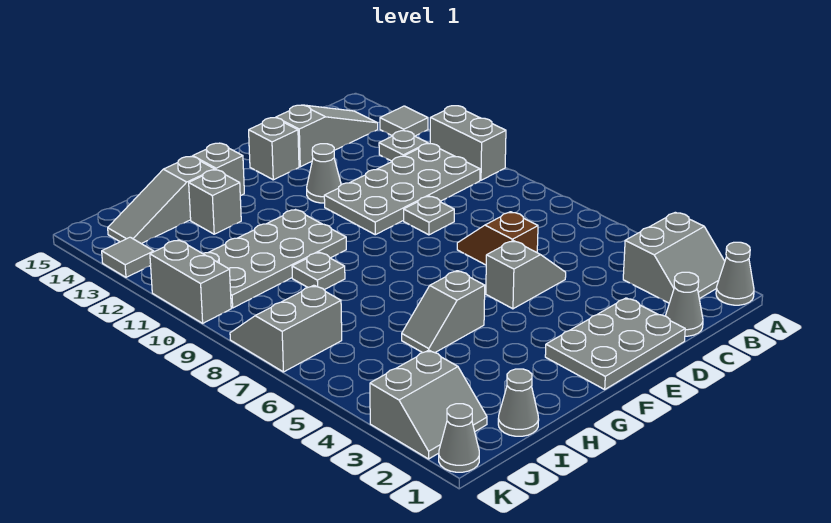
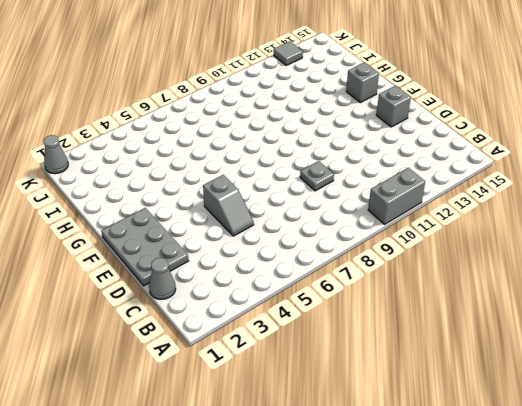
none -> grey cone A1 level 1
none -> grey slope A2:B3 level 1 top 3
none -> grey tile A13 level 1

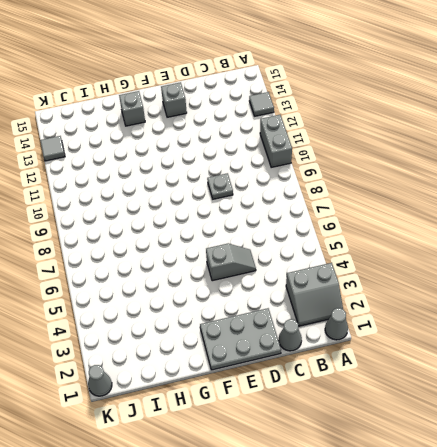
none -> grey plate B10:E11 level 1
none -> grey plate B12 level 1
none -> grey slope B14:D14 level 1 top D

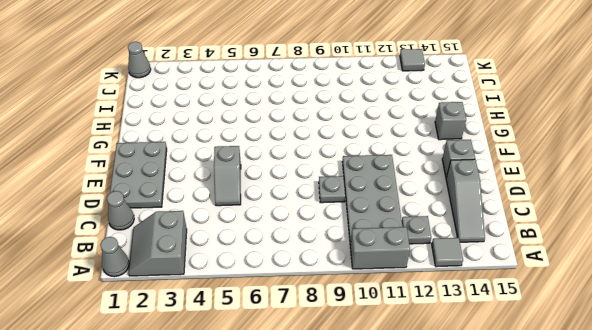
none -> brown slope D6:D7 level 1 top 6
none -> grey cone E12 level 1
none -> grey slope G5:H5 level 1 top G

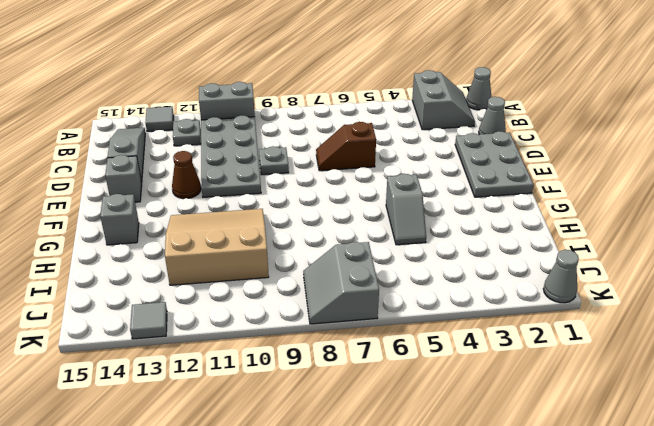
brown cone E12 level 1 -> grey cone E12 level 1
tan slope G10:I12 level 1 top I -> grey plate G10:J11 level 1
none -> grey slope D5:E5 level 1 top E
none -> grey plate H9 level 1
none -> grey brick H13 level 1

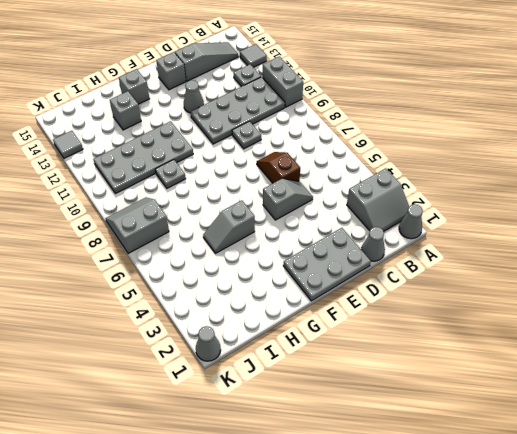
none -> grey slope H14:J14 level 1 top H
none -> grey cone I1 level 1
none -> grey slope J2:K3 level 1 top 3

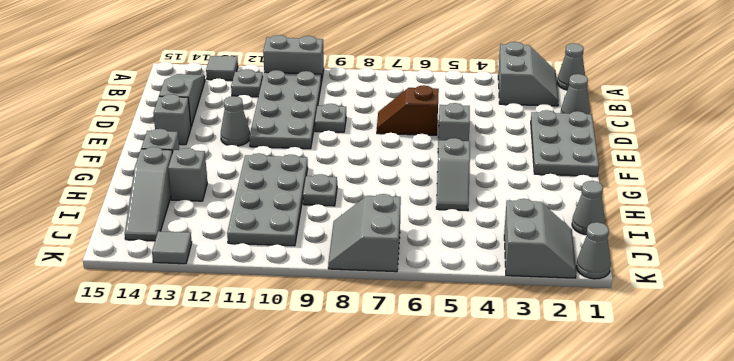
none -> grey brick K10:K11 level 1

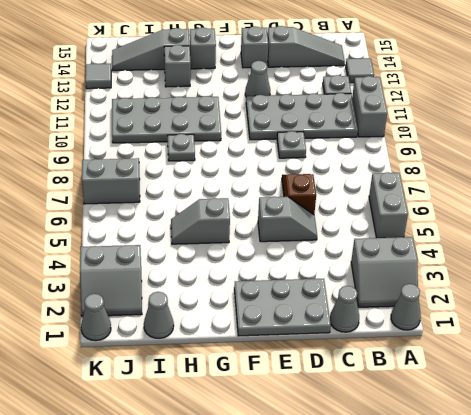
grey brick A5:A6 level 1 -> grey brick K10:K11 level 1

